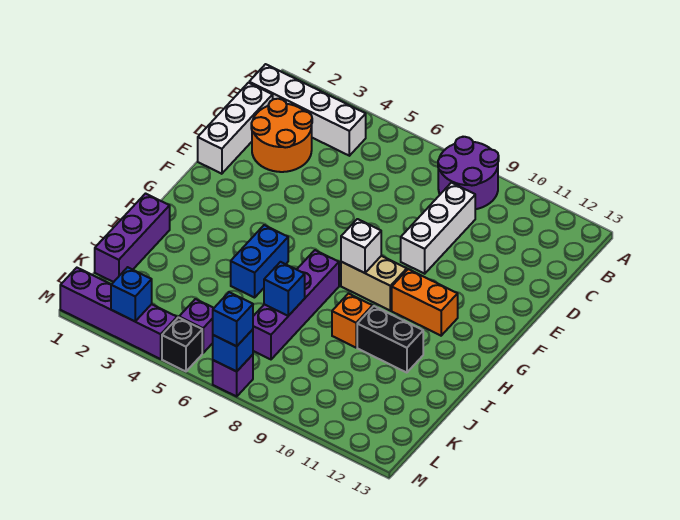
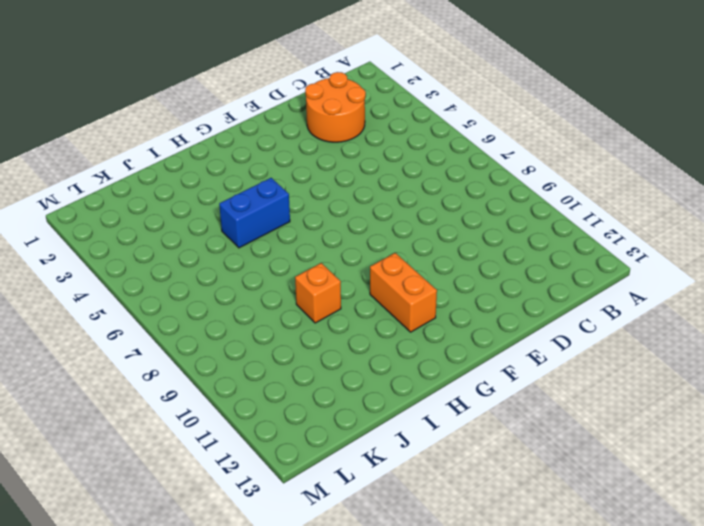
none -> purple round brick A8:B9 level 1
none -> white brick B1:B4 level 1
none -> white brick C1:E1 level 1

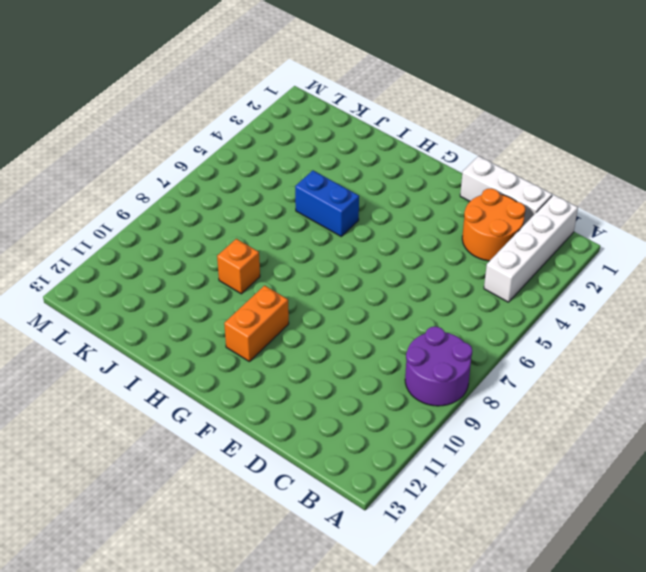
none -> white brick C9:E9 level 1
none -> tan brick G8:G9 level 1
none -> purple brick H7:K7 level 1

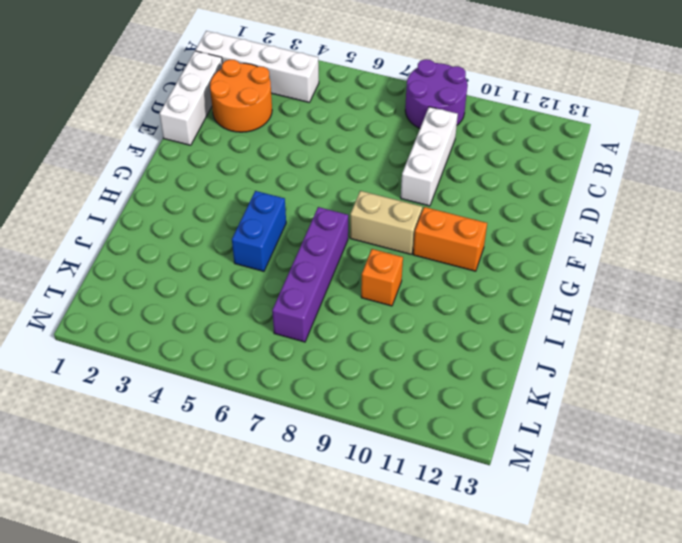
none -> purple brick I1:K1 level 1
none -> black brick I10:I11 level 1
none -> purple brick L5 level 1

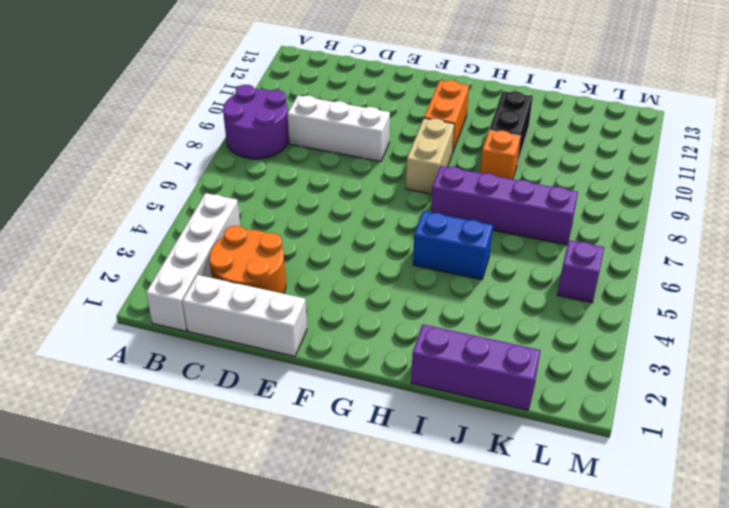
none -> purple brick M1:M4 level 1
none -> black brick M5 level 1
none -> purple brick M7 level 1

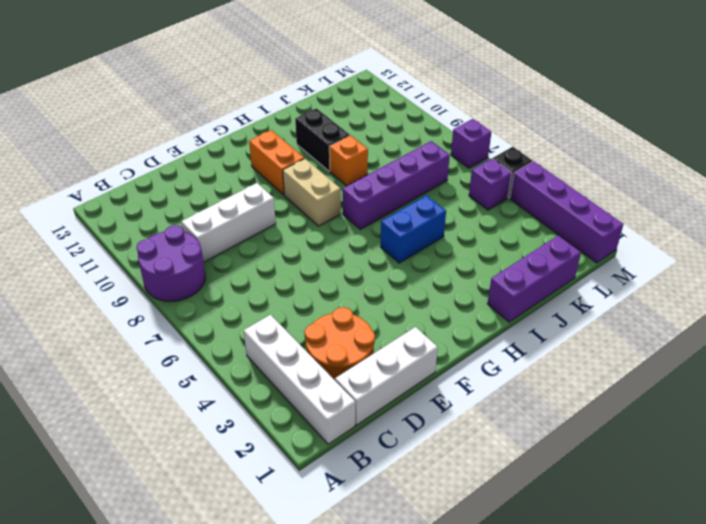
none -> white brick G8 level 2
none -> blue brick J7 level 2
none -> blue brick M3 level 2

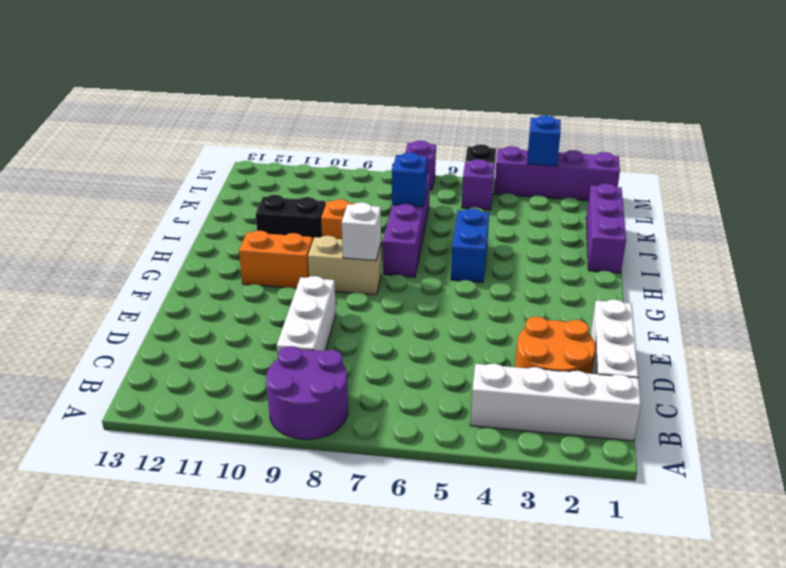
none -> blue brick M7 level 2
none -> blue brick M7 level 3

